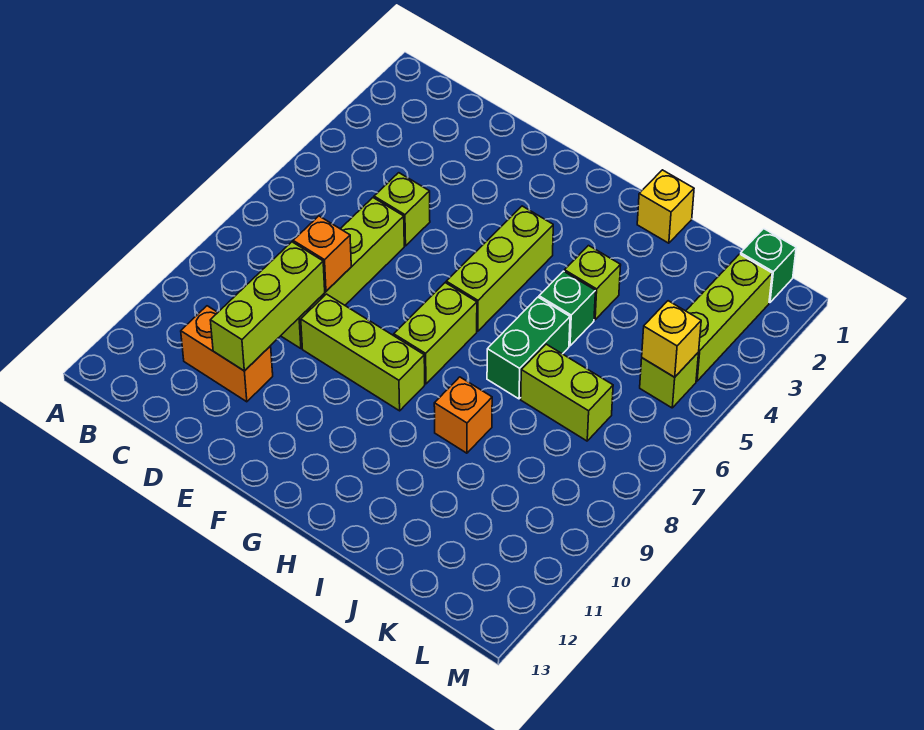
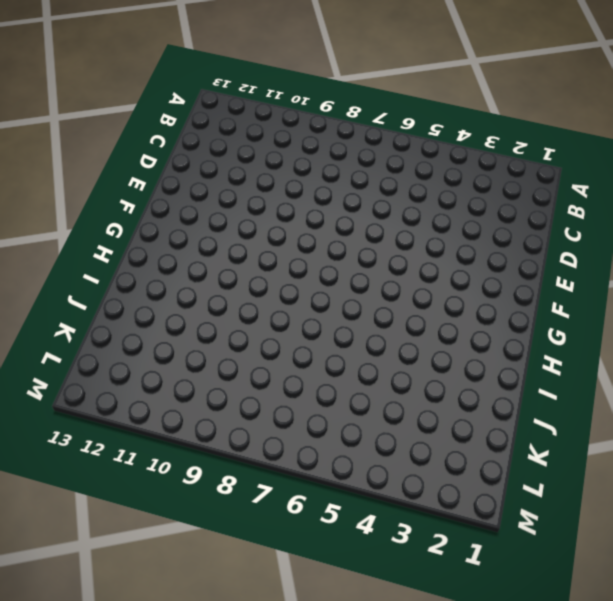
none -> orange brick C11:D11 level 1
none -> lime brick D5 level 1
none -> lime brick D6:D9 level 1

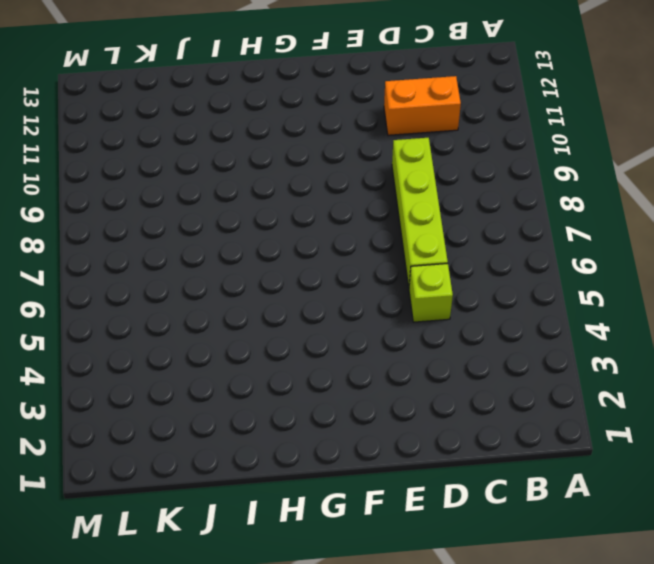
none -> lime brick E9:G9 level 1
none -> lime brick G4:G6 level 1
none -> lime brick G7:G8 level 1

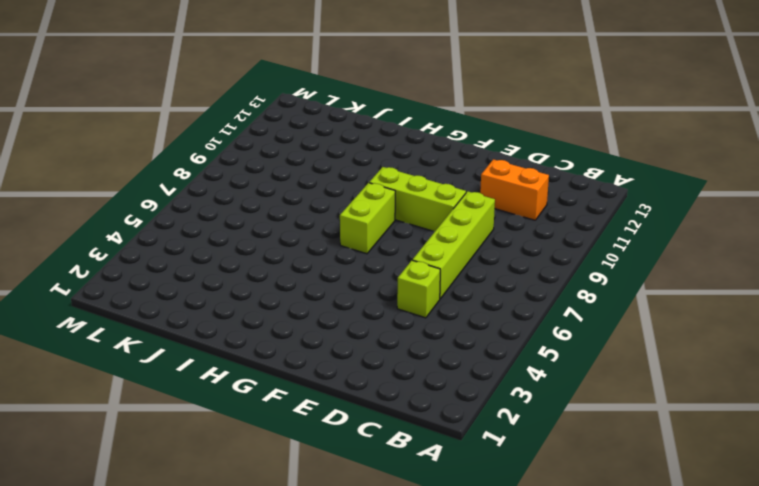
none -> lime brick G4:G6 level 1
none -> yellow brick I1 level 1
none -> lime brick I4 level 1

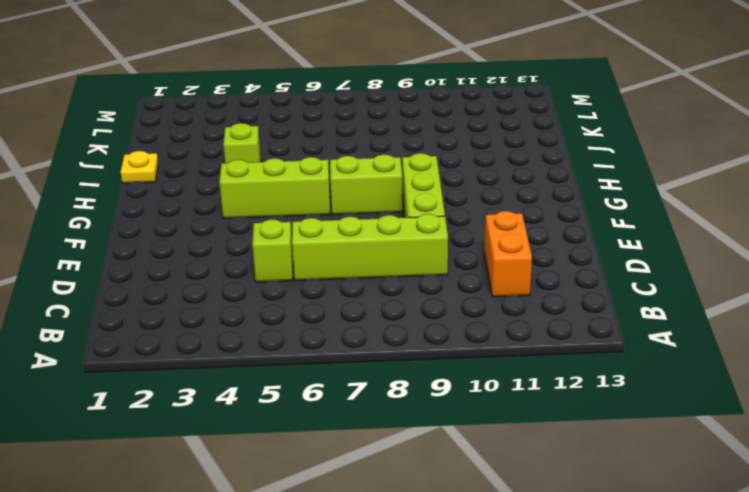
yellow plate I1 level 1 -> yellow brick I1 level 1
none -> green brick I5 level 1
none -> green brick I6:I7 level 1
none -> orange brick I9 level 1

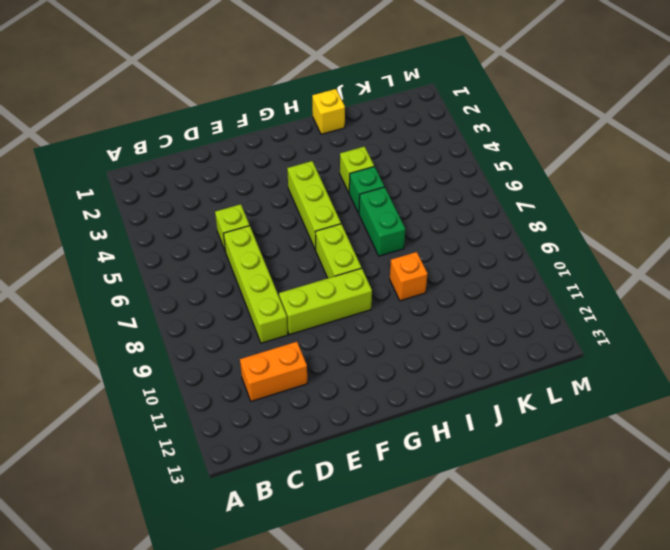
none -> lime brick J7:K7 level 1
none -> green brick L1 level 1
none -> lime brick L2:L4 level 1

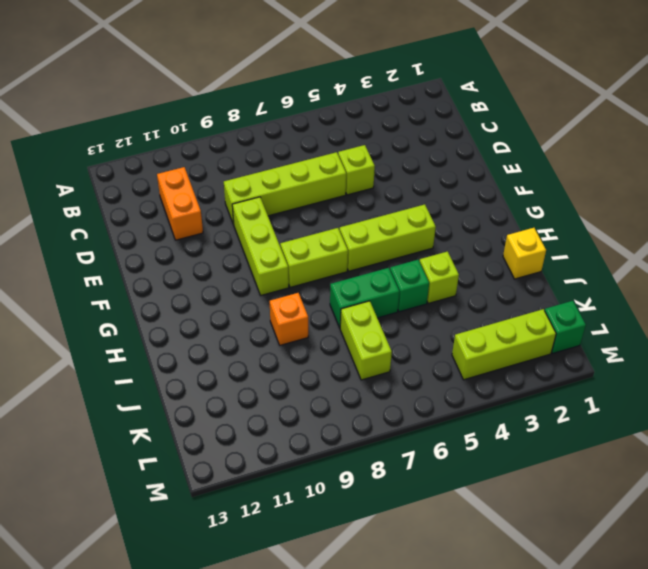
none -> lime brick L5 level 1
none -> orange brick D8 level 2
none -> lime brick D9:D11 level 2

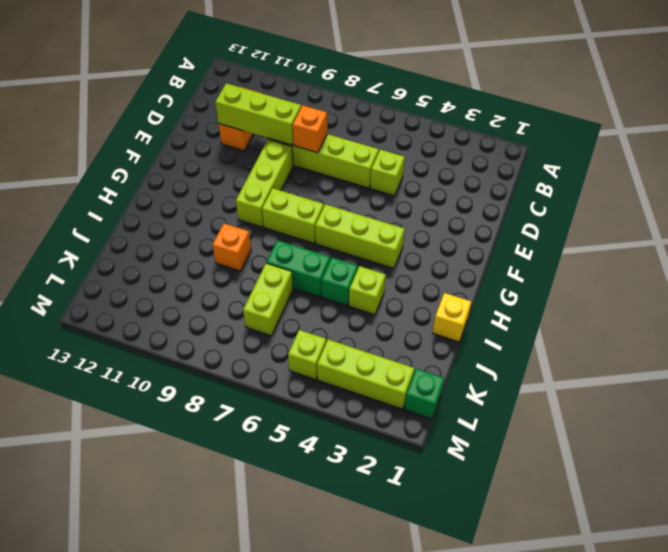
none -> yellow brick L5 level 2

